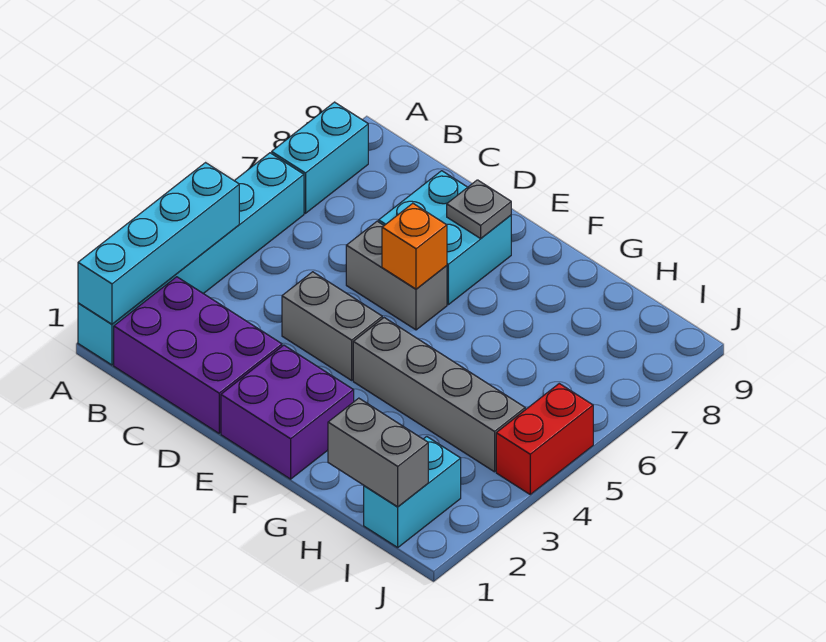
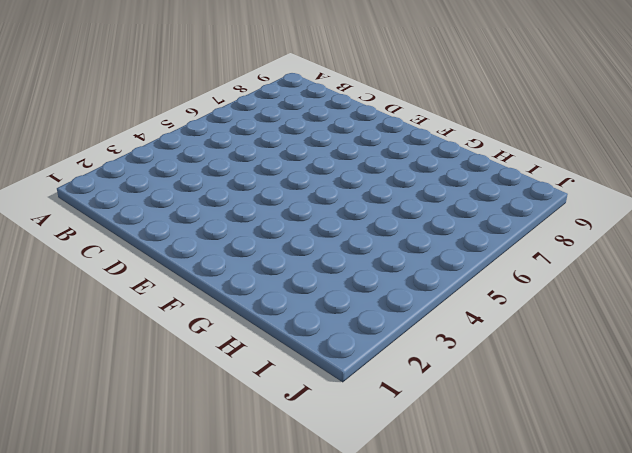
none -> cyan brick A1:A6 level 1
none -> cyan brick A7:A8 level 1
none -> purple brick B1:D2 level 1

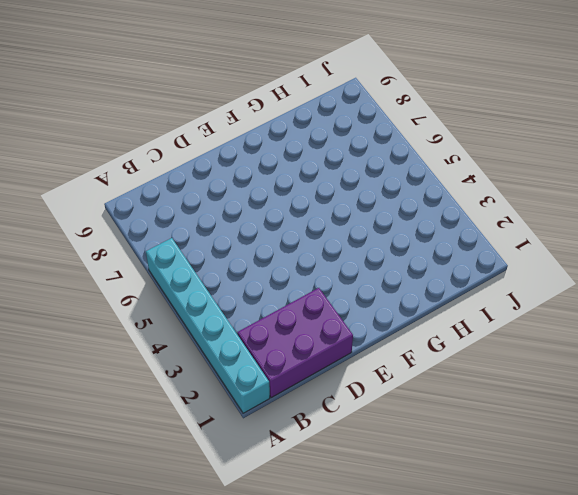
none -> cyan brick A7:A8 level 1
none -> grey brick D4:E4 level 1
none -> grey brick D6:E6 level 1

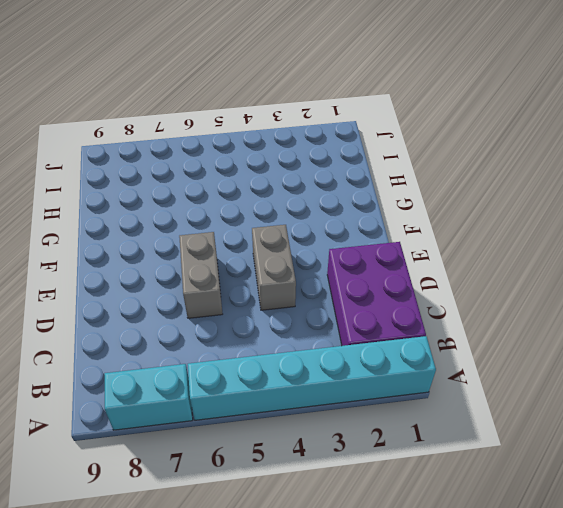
none -> cyan brick D7:E8 level 1
none -> purple brick E1:F2 level 1
none -> grey brick F4:I4 level 1

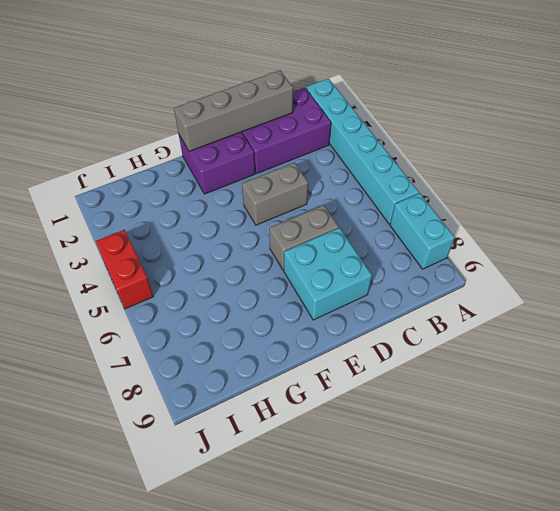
grey brick C1:F1 level 2 -> grey brick F4:I4 level 1
none -> cyan brick I1:I2 level 1
none -> cyan brick A1:A4 level 2
none -> orange brick E6 level 2

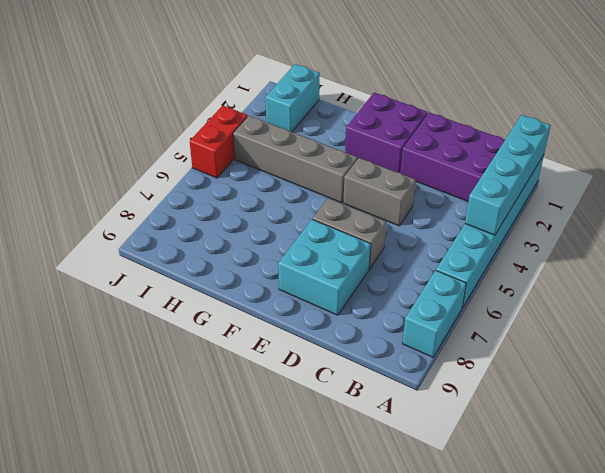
none -> orange brick E6 level 2
none -> grey plate E8 level 2
none -> grey brick H1:I1 level 2

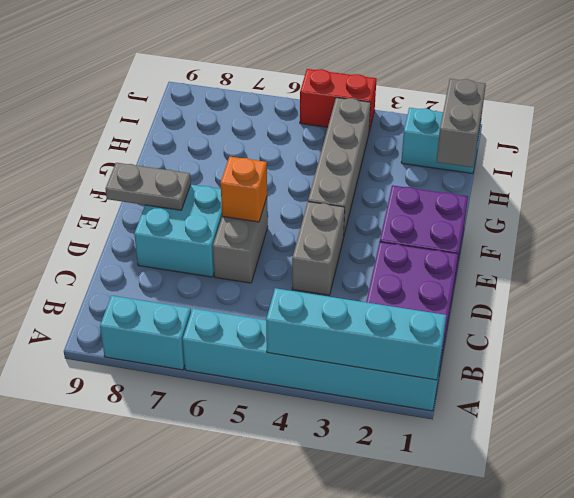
grey plate E8:E9 level 2 -> grey plate E8 level 2

